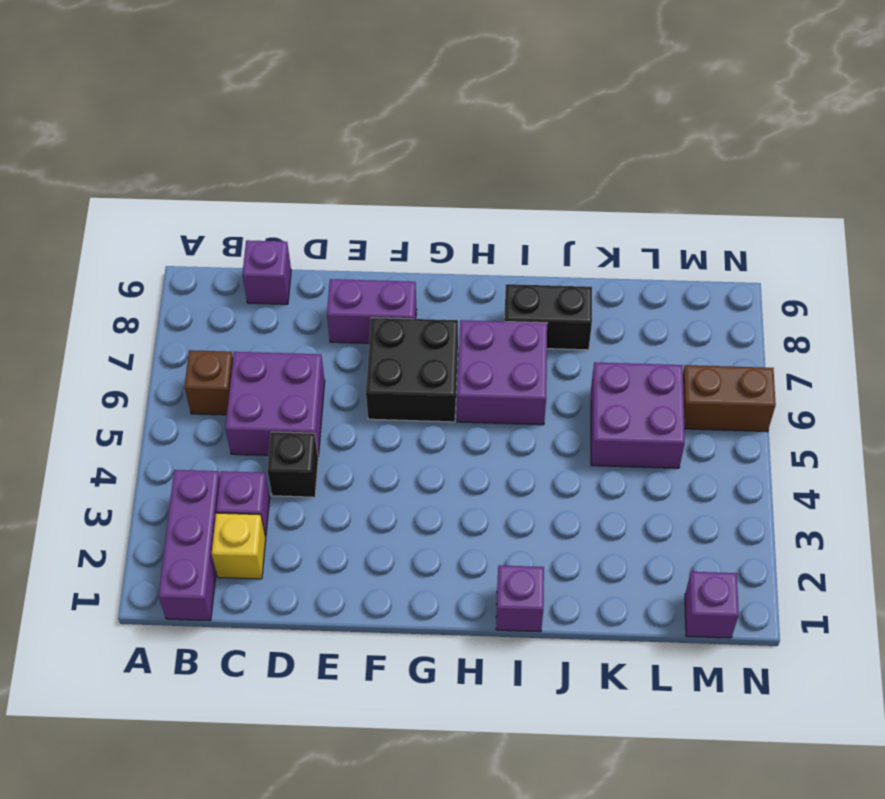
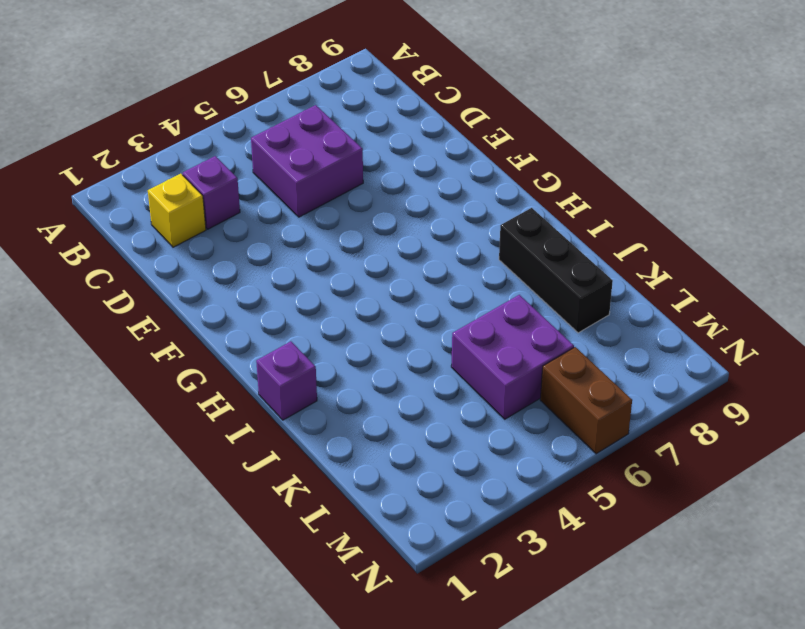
black brick I8:K8 level 1 -> black brick I8:J8 level 1
none -> purple brick B1:B3 level 1
none -> brown brick B6 level 1
none -> purple brick C9 level 1

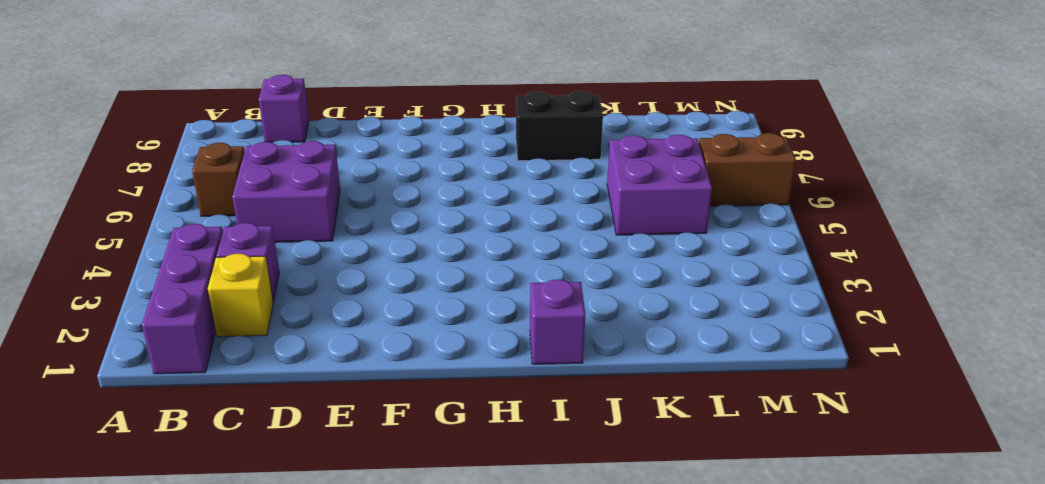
none -> black brick D4 level 1
none -> purple brick E8:F8 level 1
none -> black brick F6:G7 level 1

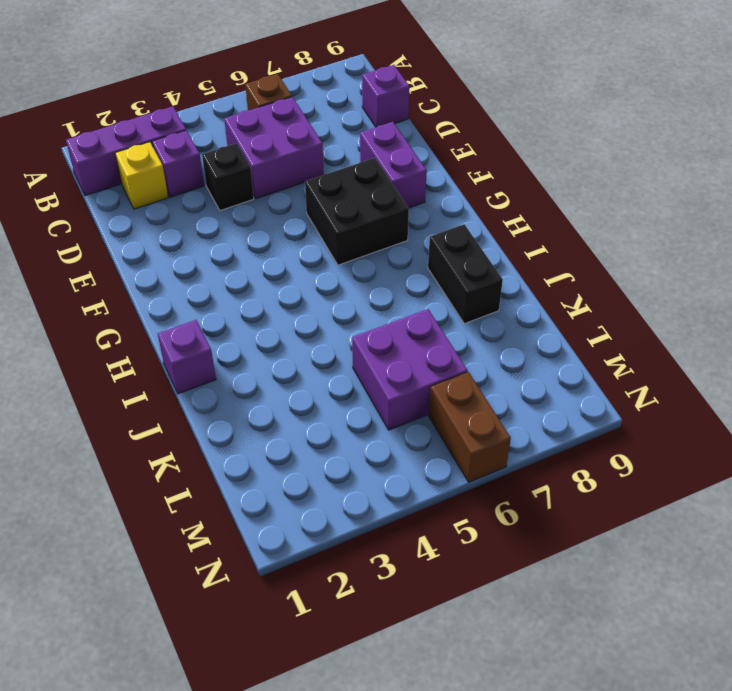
none -> purple brick H6:I7 level 1
none -> purple brick M1 level 1

